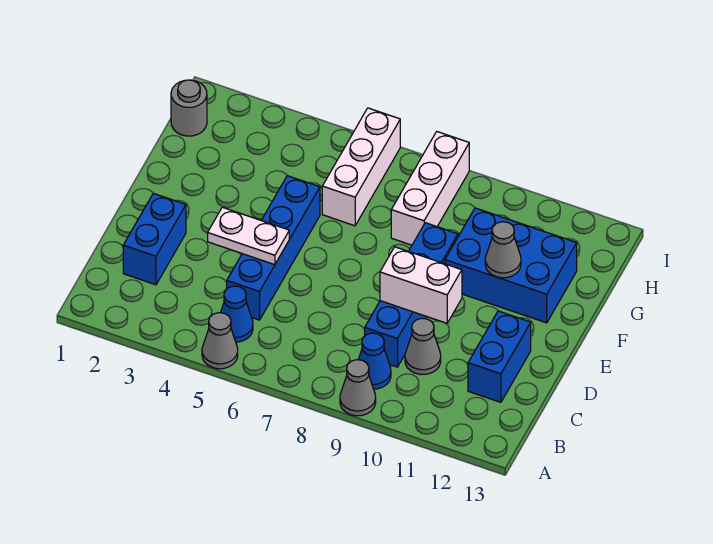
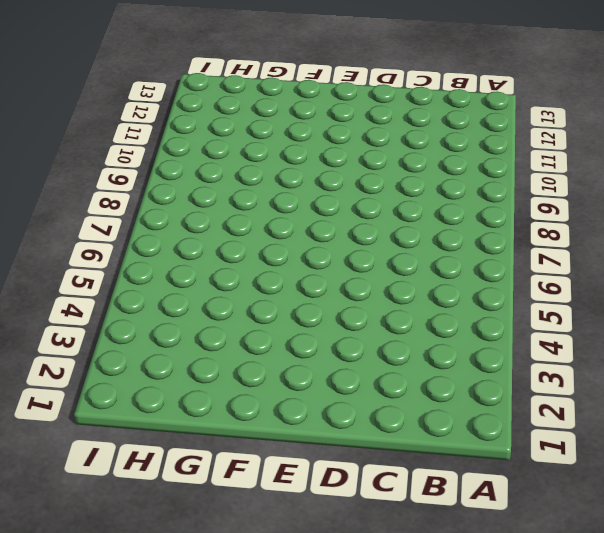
none -> grey cone A5 level 1
none -> grey cone A9 level 1
none -> blue cone B5 level 1

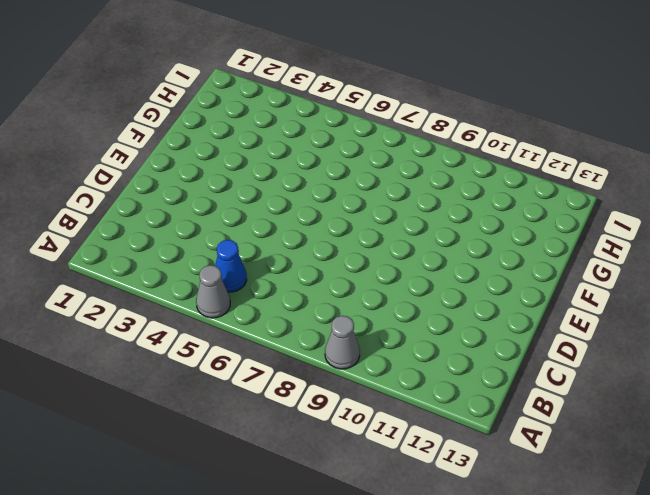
none -> blue cone B9 level 1
none -> blue brick C2:D2 level 1
none -> blue brick C5:F5 level 1

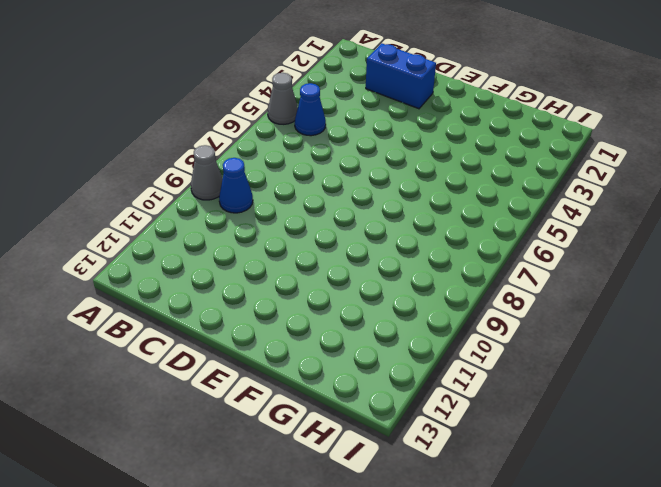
none -> blue brick C5:F5 level 1
none -> blue brick C9:F9 level 1
none -> grey cone C10 level 1

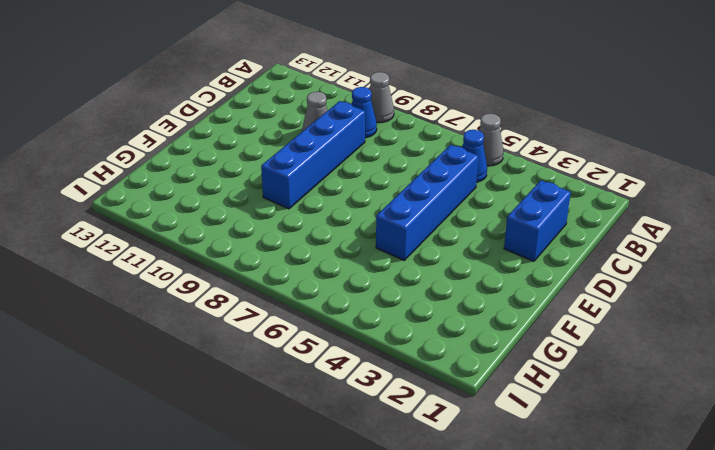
none -> blue brick C12:D12 level 1
none -> blue brick F10:G12 level 1
none -> white brick G6:I6 level 1

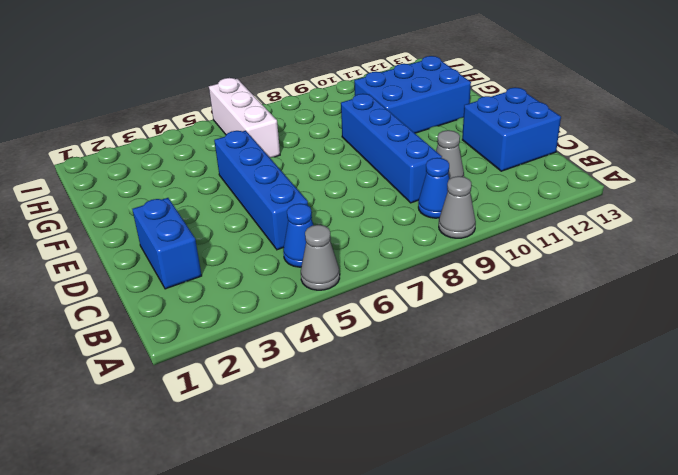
blue brick C12:D13 level 1 -> blue brick C12:D12 level 1
none -> white brick G8:I8 level 1
none -> grey round brick H1 level 1
none -> white plate D4:D5 level 2

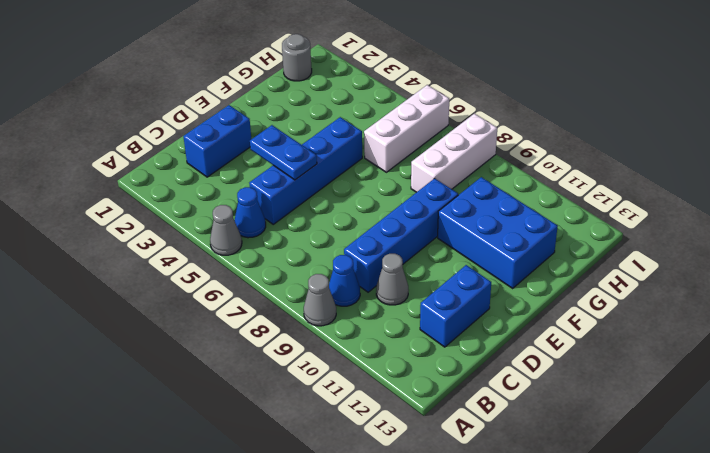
blue plate D4:D5 level 2 -> white plate D4:D5 level 2
none -> white brick D9:D10 level 2
none -> grey cone F11 level 2

